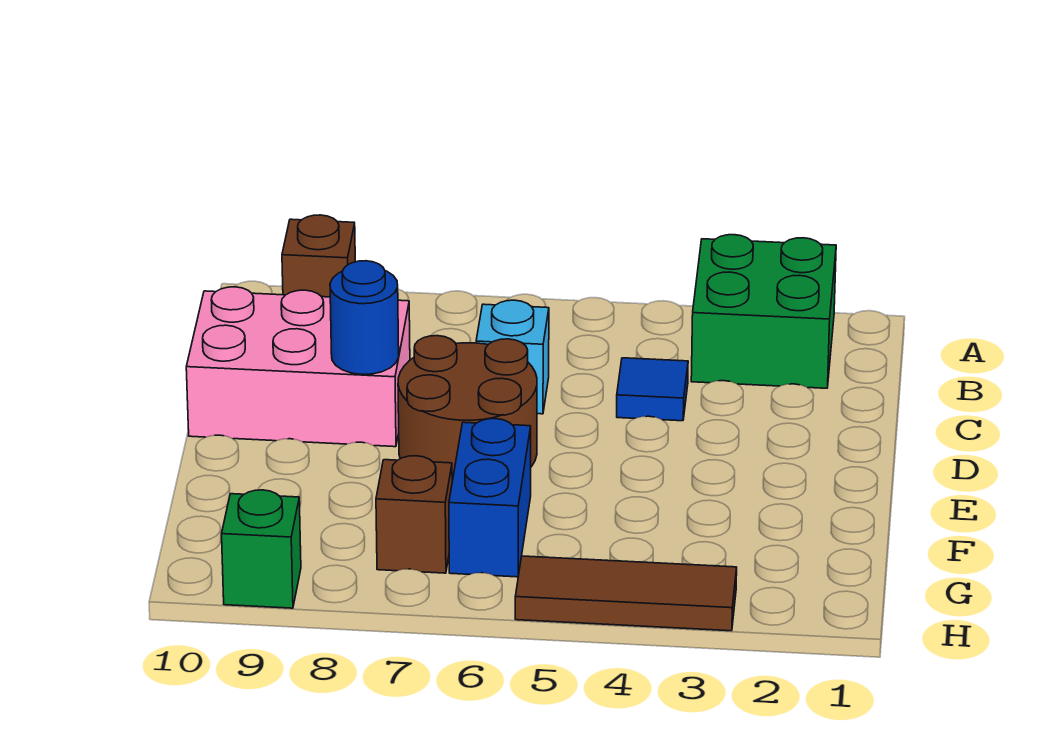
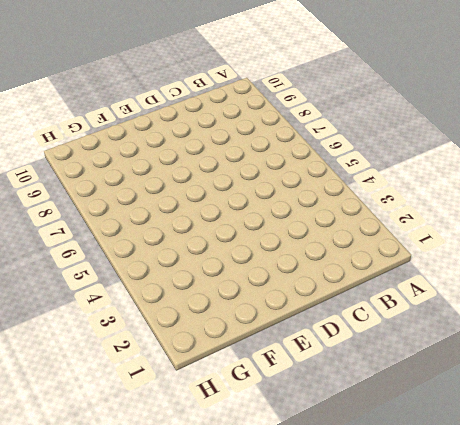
none -> green brick A2:B3 level 1
none -> brown brick A9 level 1

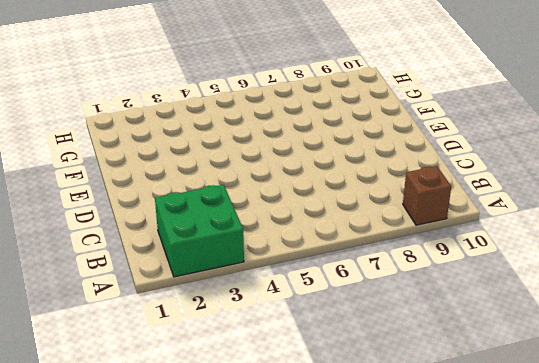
none -> blue tile C4 level 1
none -> cyan brick C6 level 1

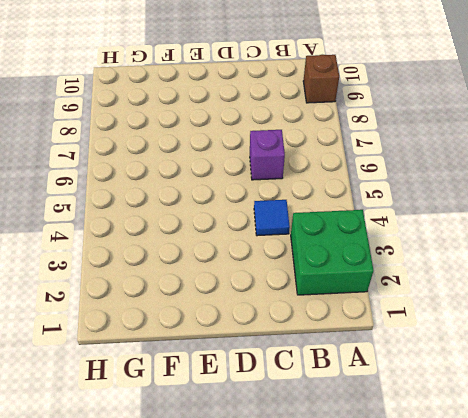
purple brick C6 level 1 -> cyan brick C6 level 1
none -> pink brick C8:D10 level 1
none -> brown round brick D6:E7 level 1

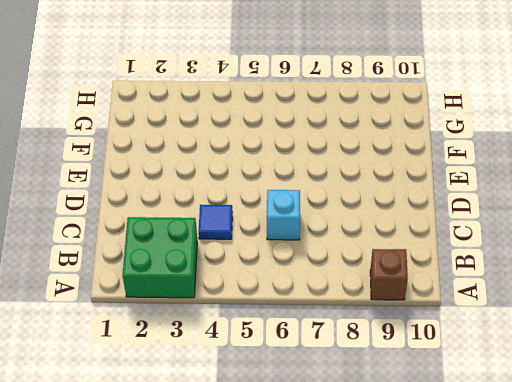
none -> pink brick C8:D10 level 1
none -> brown round brick D6:E7 level 1

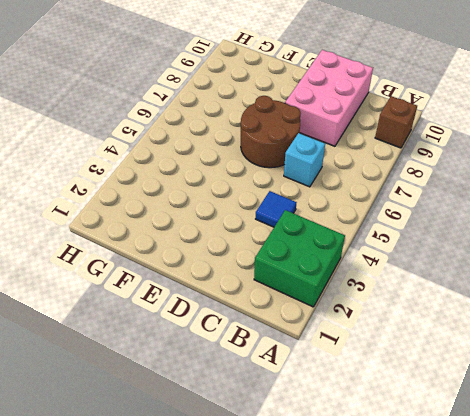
none -> blue brick F6:G6 level 1
none -> brown brick G7 level 1

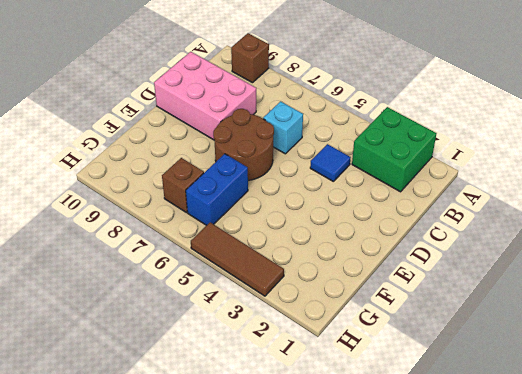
none -> green brick H9 level 1
none -> blue round brick D8 level 2

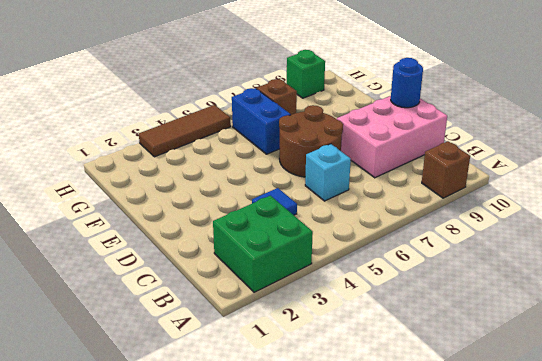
blue round brick D10 level 2 -> blue round brick D8 level 2

